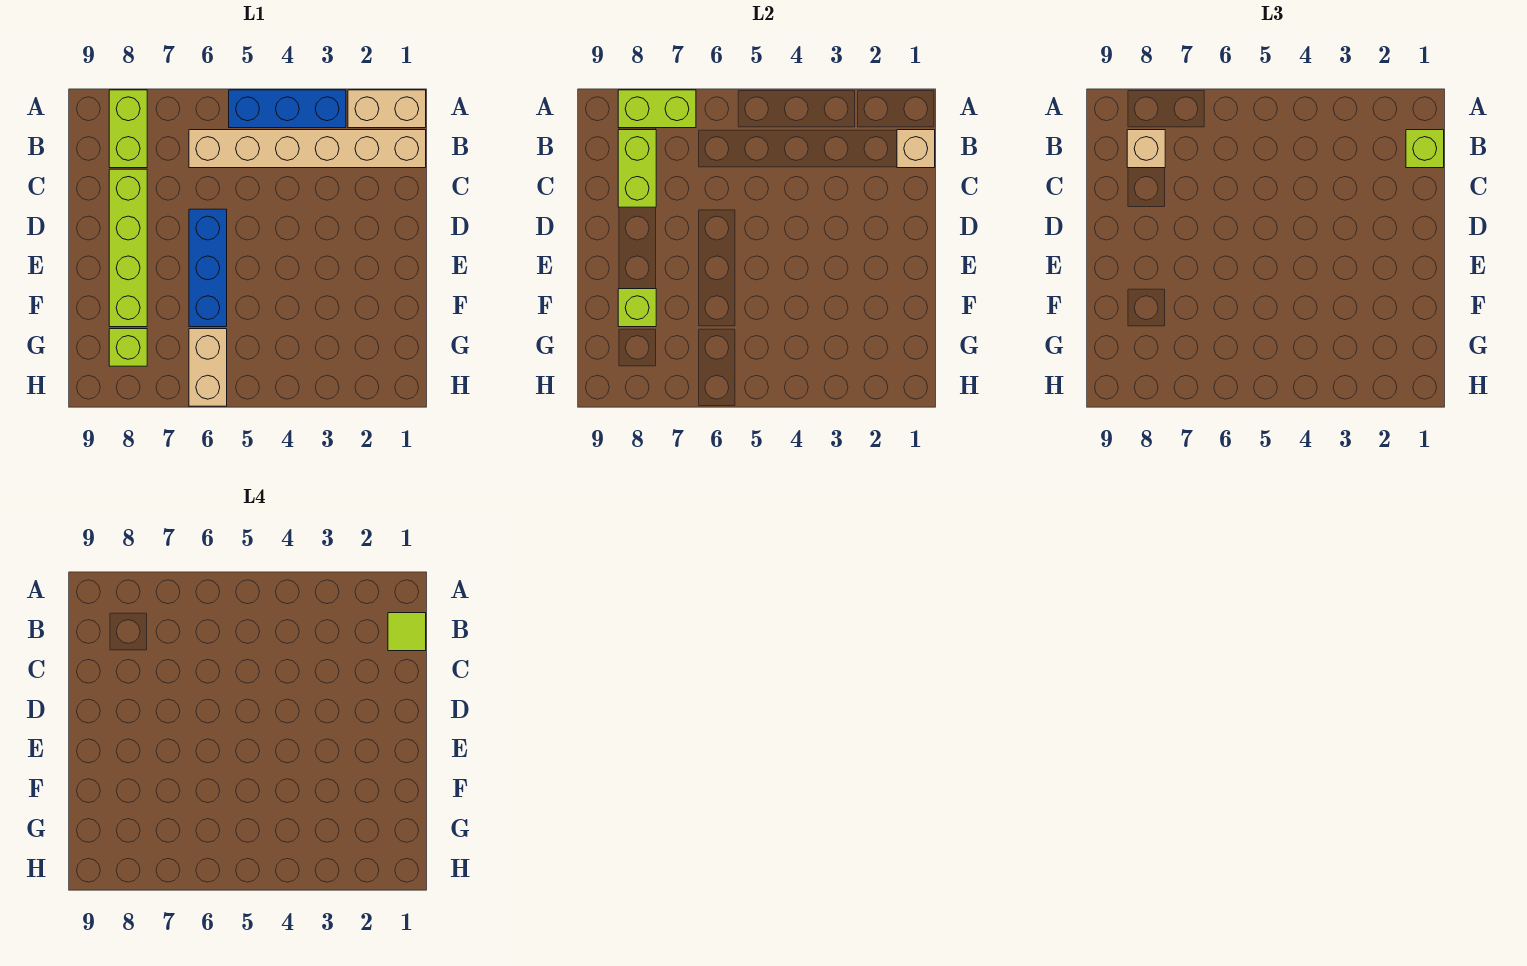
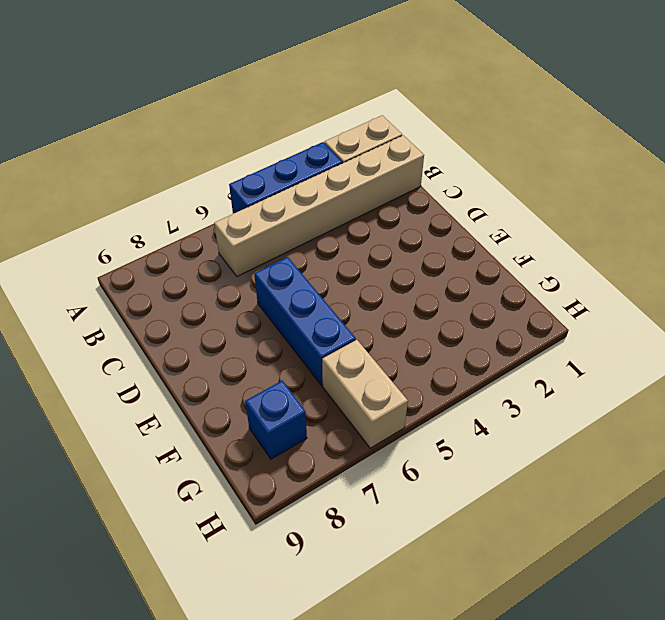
blue brick G8 level 1 -> lime brick G8 level 1
none -> lime brick A8:B8 level 1
none -> lime brick C8:F8 level 1
none -> lime brick A7:A8 level 2

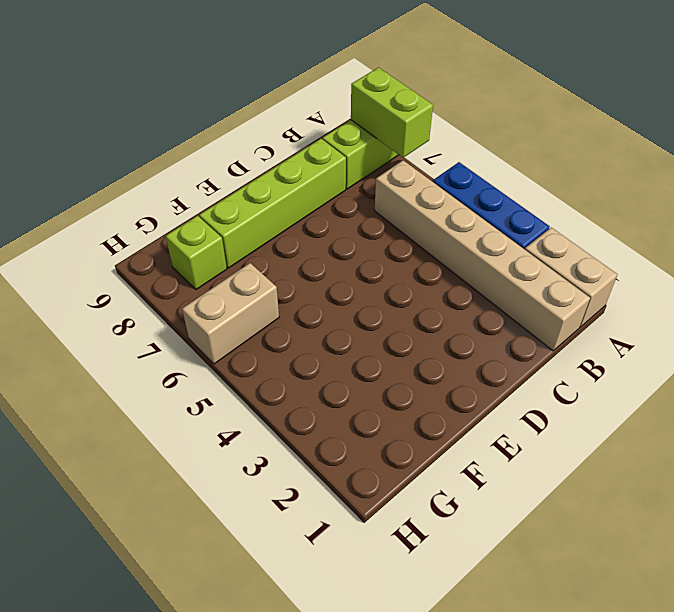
none -> blue brick D6:F6 level 1
none -> tan brick B1 level 2
none -> lime brick B8:C8 level 2

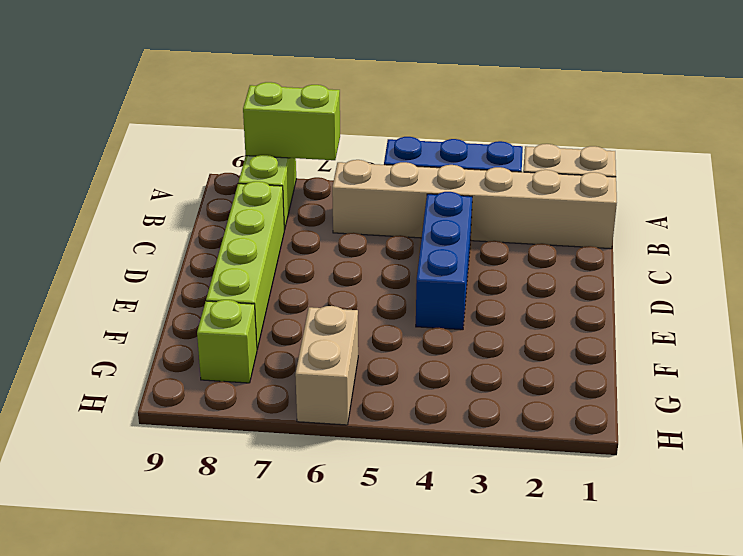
blue brick C4:E4 level 1 -> blue brick D6:F6 level 1
none -> tan brick B1 level 2
none -> lime brick B8:C8 level 2
none -> lime brick F8 level 2

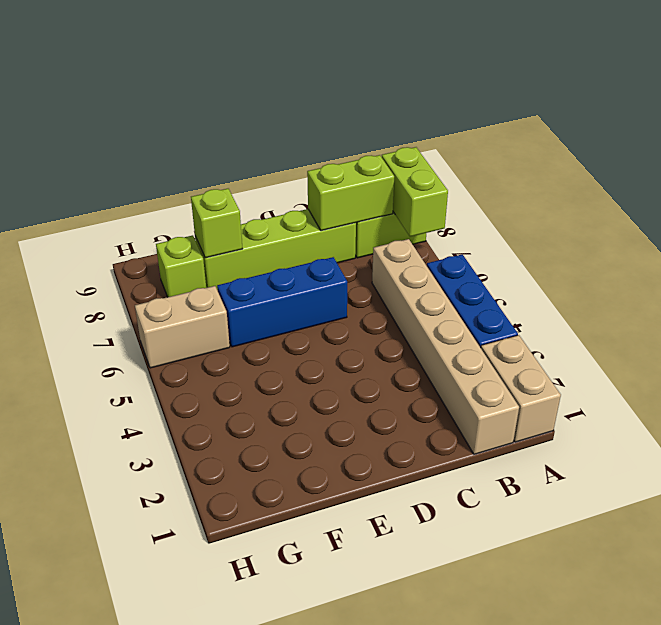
none -> tan brick B1 level 2
none -> lime brick B1 level 3
none -> tan brick B8 level 3

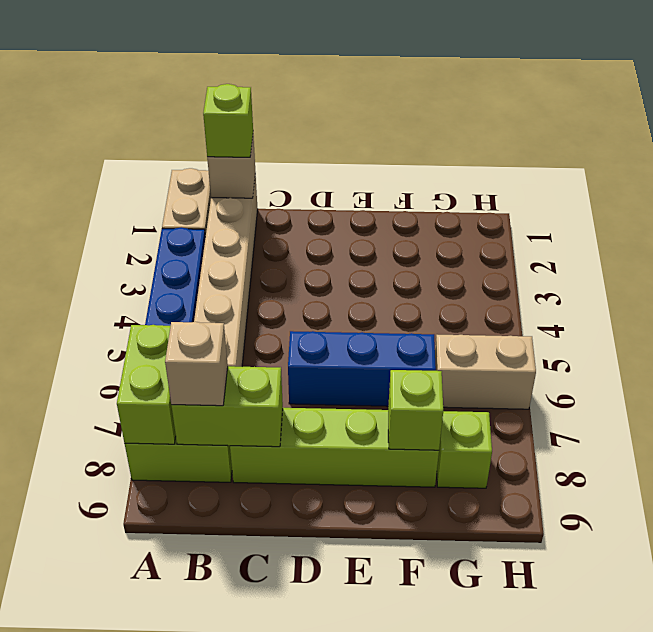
none -> lime tile B1 level 4

